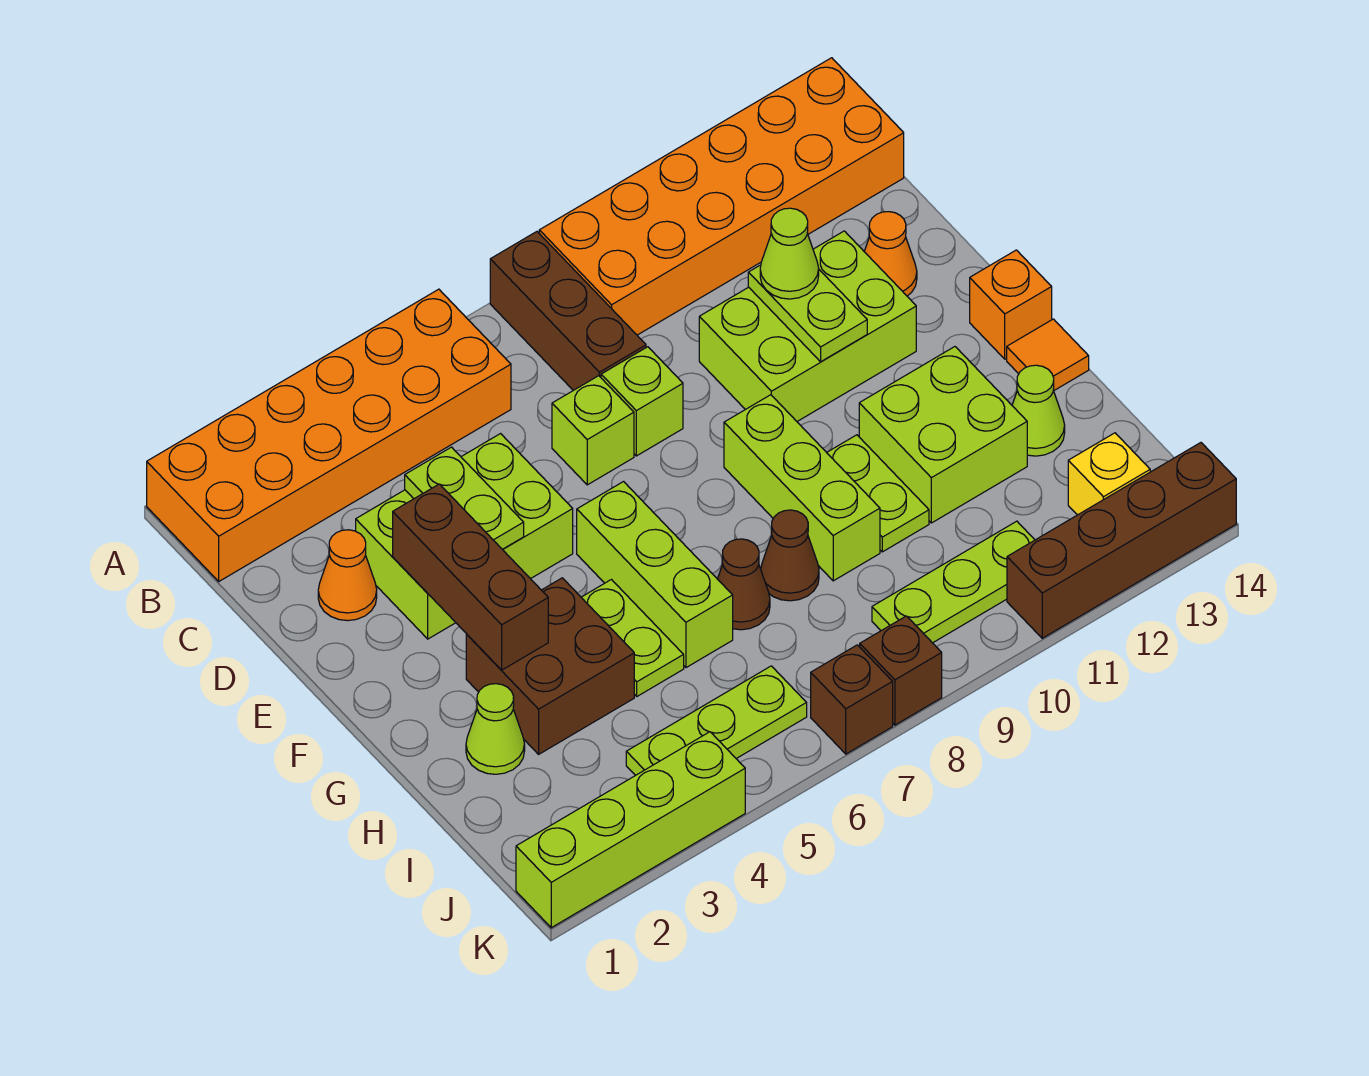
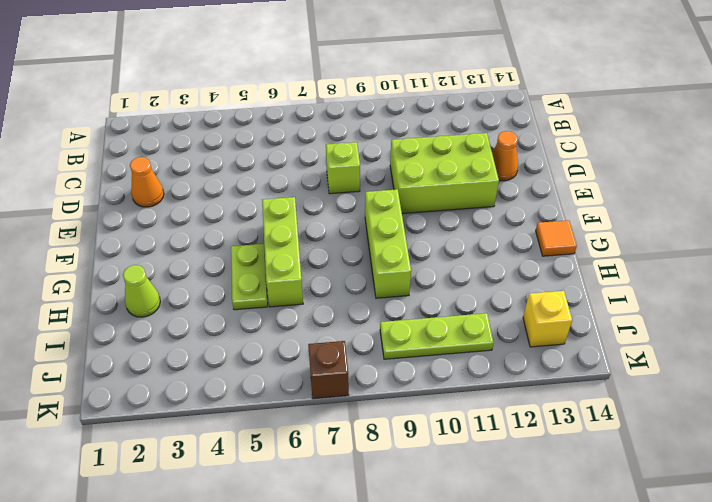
none -> orange brick A1:B6 level 1
none -> brown brick A8:C8 level 1
none -> orange brick A9:B14 level 1
none -> lime brick D3:E5 level 1

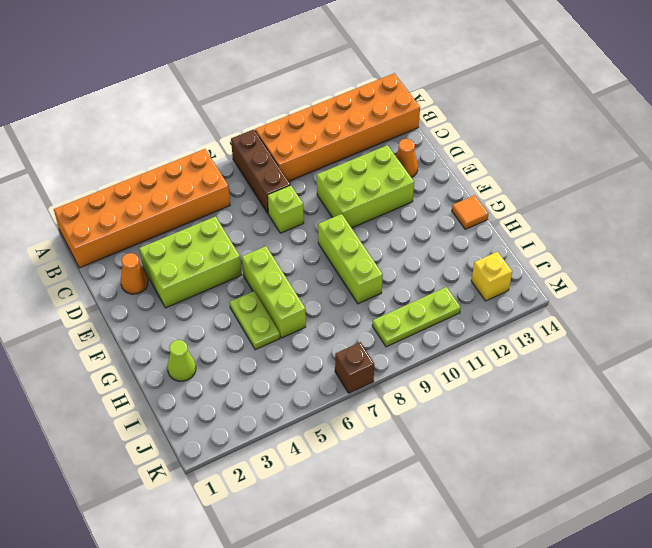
none -> lime brick D7 level 1
none -> orange brick F14 level 1
none -> brown brick G3:H4 level 1
none -> lime plate G10:H10 level 1

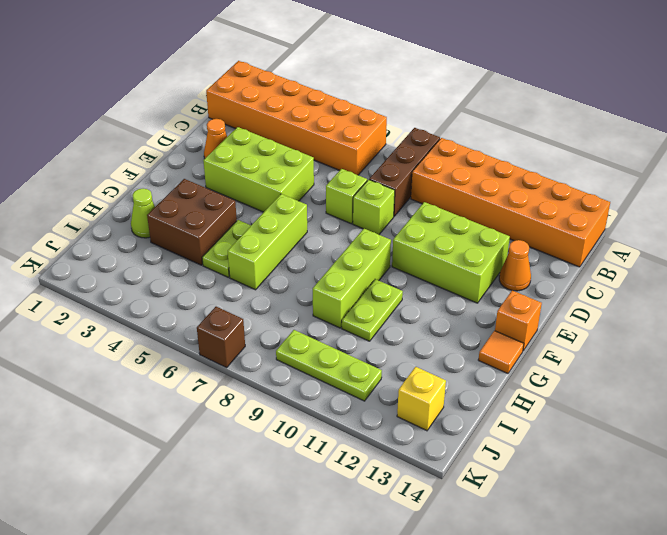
none -> lime brick G11:H12 level 1
none -> brown cone H7 level 1
none -> brown cone H8 level 1
none -> lime cone H13 level 1

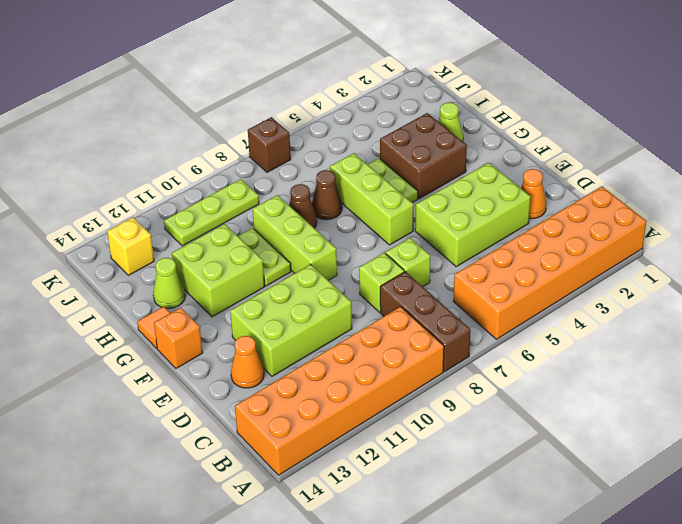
none -> lime plate J4:J6 level 1
none -> lime brick K1:K4 level 1
none -> brown brick K8 level 1
none -> brown brick K11:K14 level 1

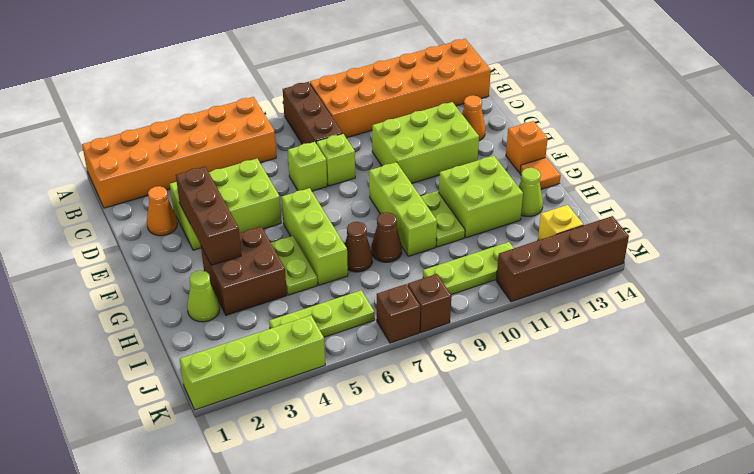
none -> lime plate D4:E4 level 2
none -> lime plate D11:E11 level 2
none -> lime cone D11 level 3

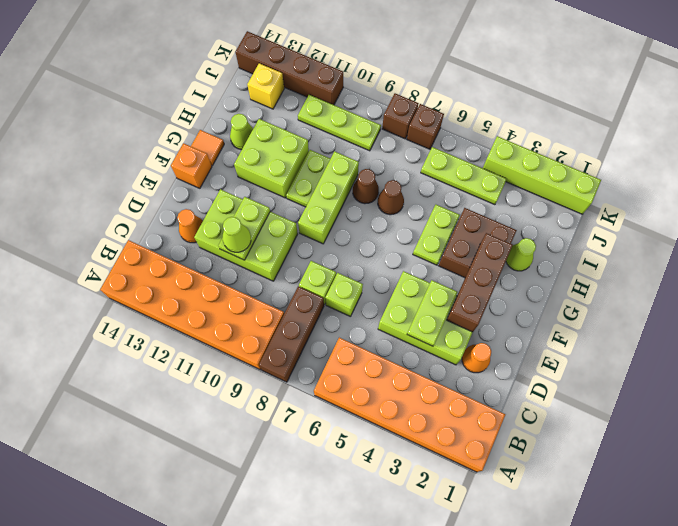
none -> lime brick F6:H6 level 1

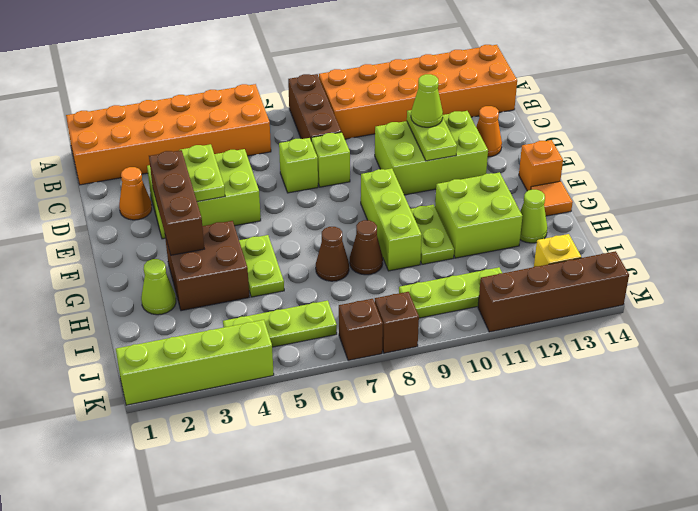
none -> lime brick F6:H6 level 1

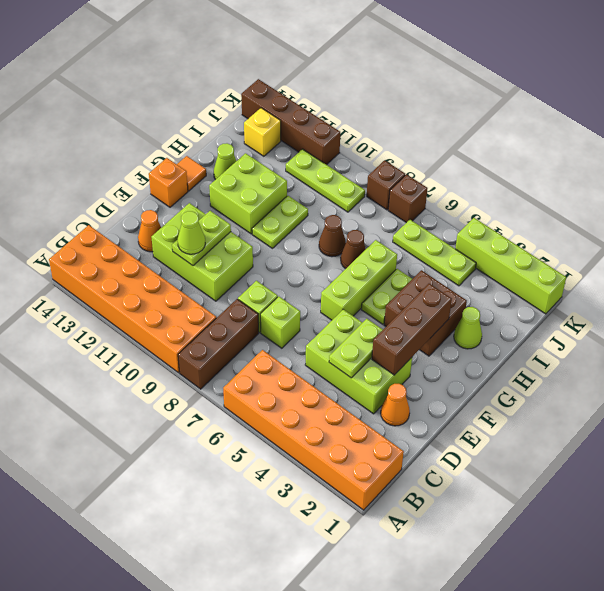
none -> lime brick F9:H9 level 1

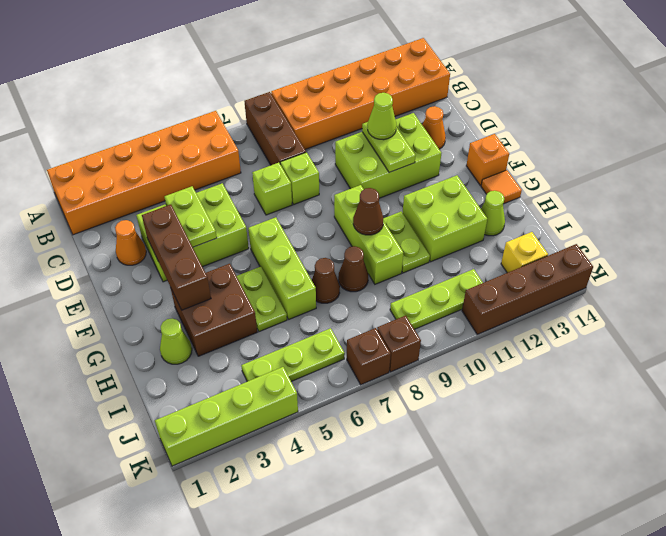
brown cone G9 level 2 -> none

